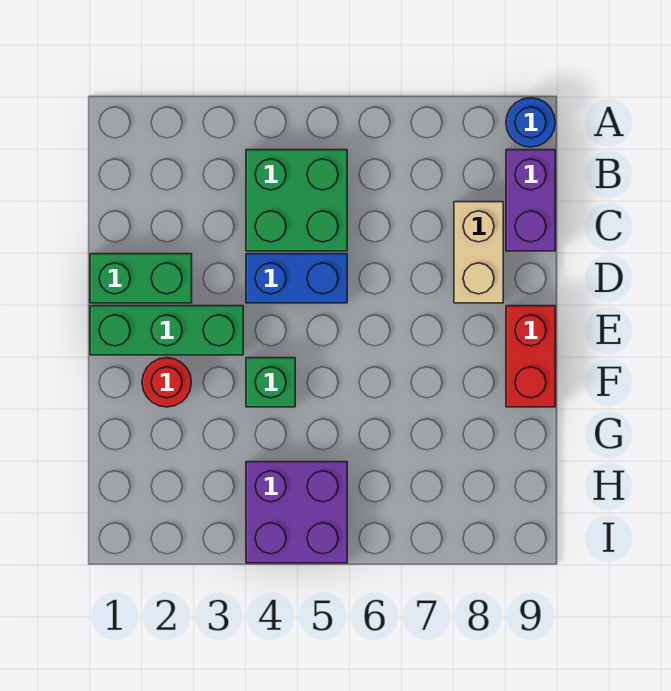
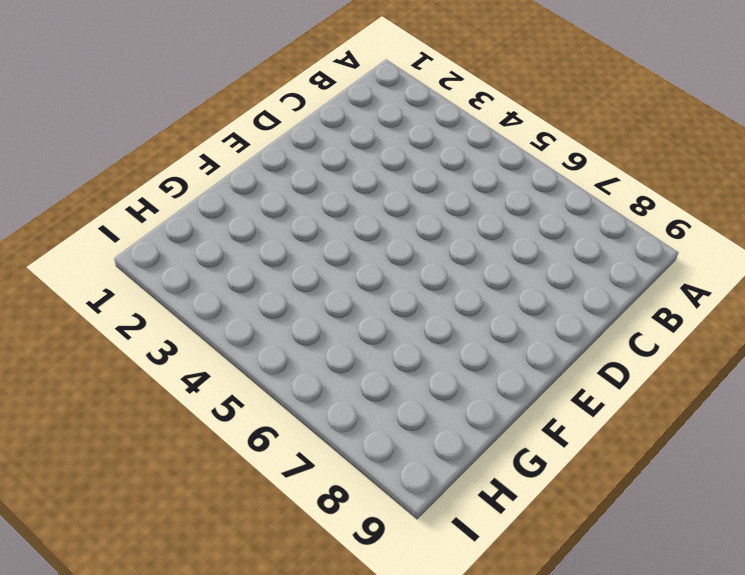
none -> blue round brick A9 level 1
none -> green brick B4:C5 level 1

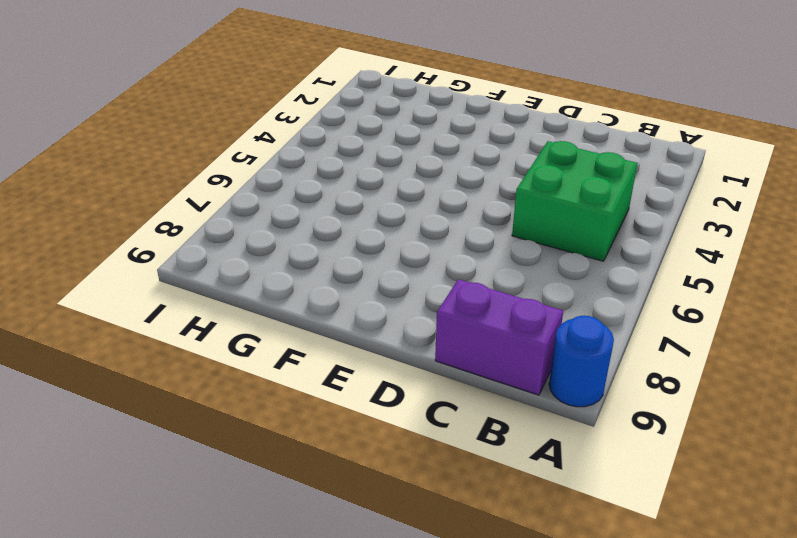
none -> tan brick C8:D8 level 1
none -> green brick D1:D2 level 1

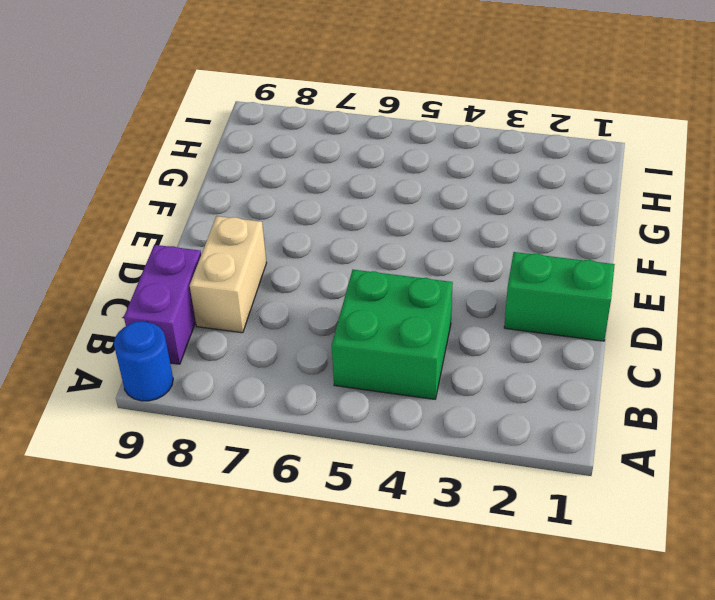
none -> blue brick D4:D5 level 1
none -> green brick E1:E3 level 1

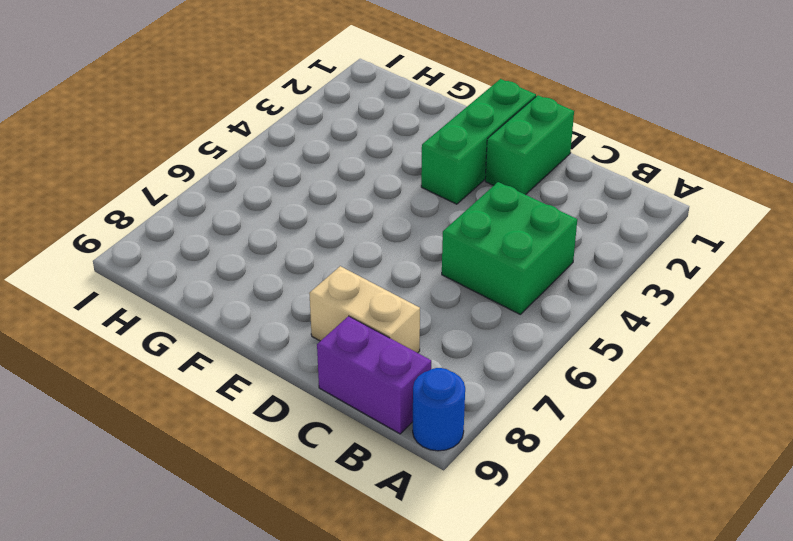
none -> blue brick D4:D5 level 1
none -> red brick E9:F9 level 1

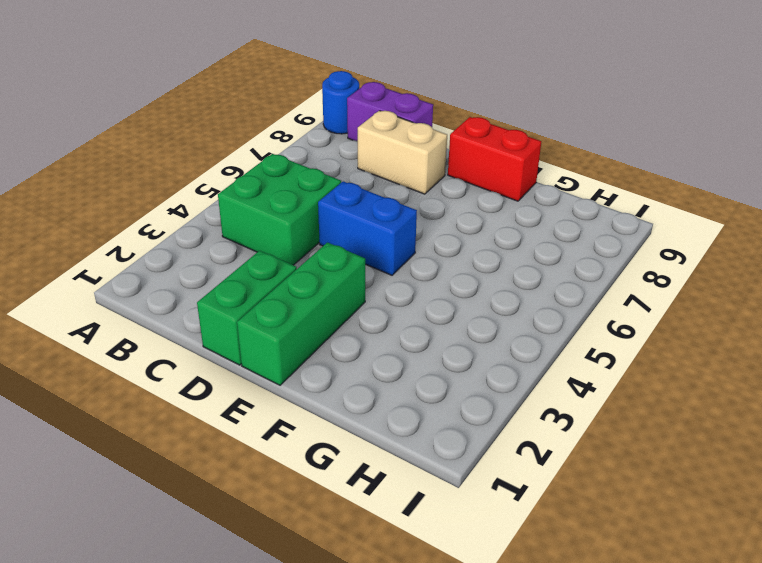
blue brick D5:E5 level 1 -> blue brick D4:D5 level 1
none -> red round brick F2 level 1
none -> green brick F4 level 1

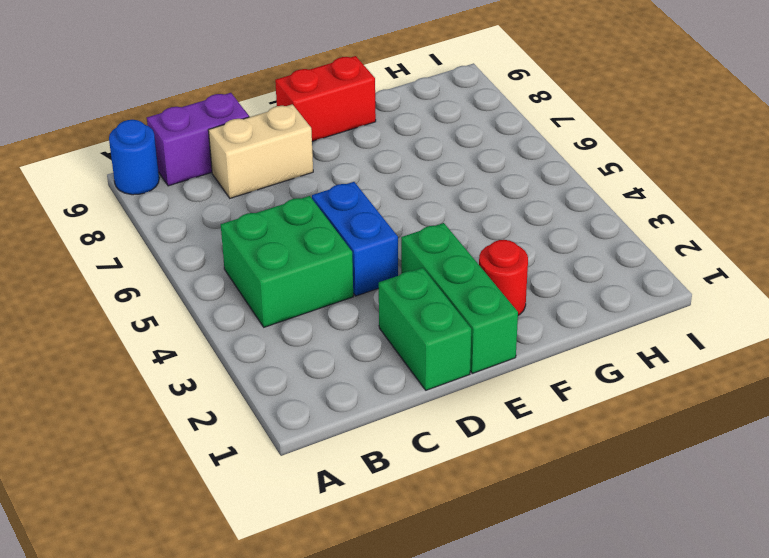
none -> green brick F4 level 1
none -> purple brick H4:I5 level 1

